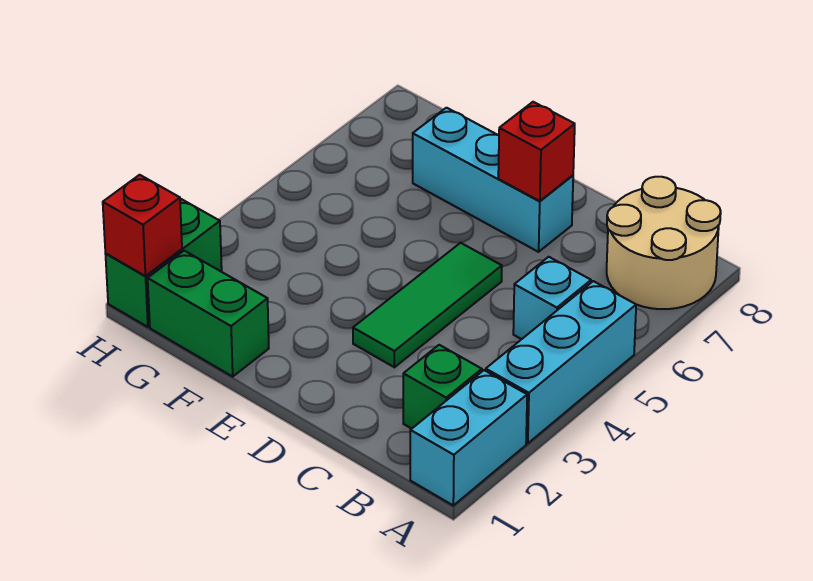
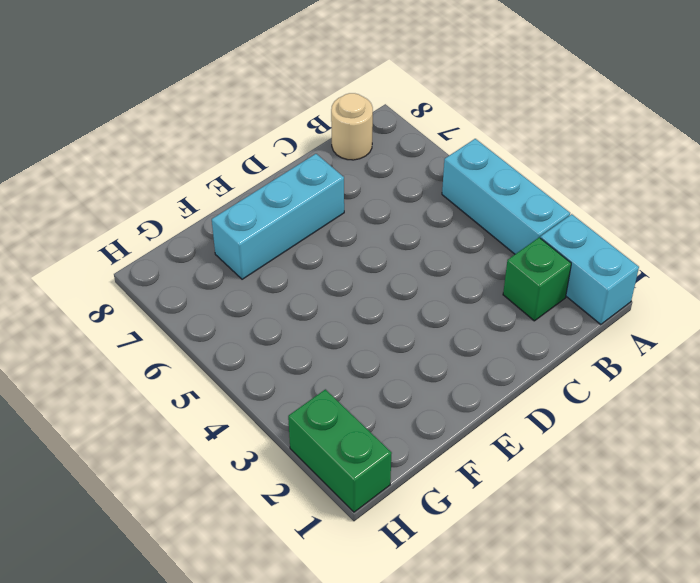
tan round brick B8 level 1 -> tan round brick A7:B8 level 1
none -> cyan brick B5 level 1
none -> green tile D3:D5 level 1

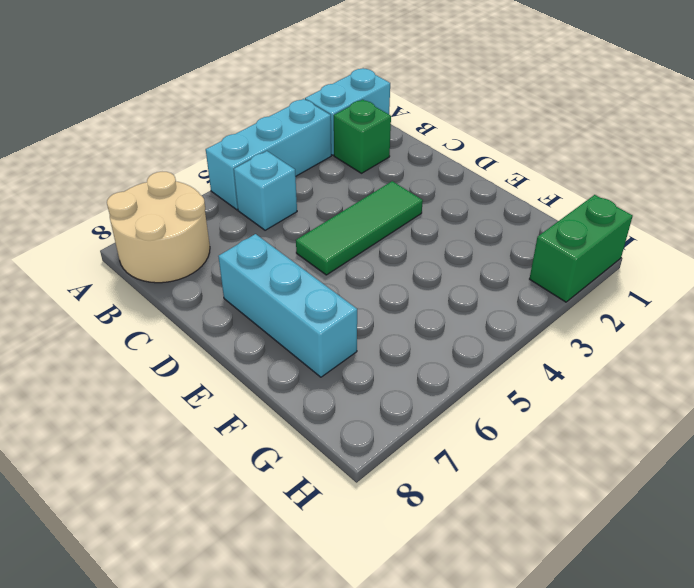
none -> green brick F1:G1 level 1
none -> red brick D7 level 2

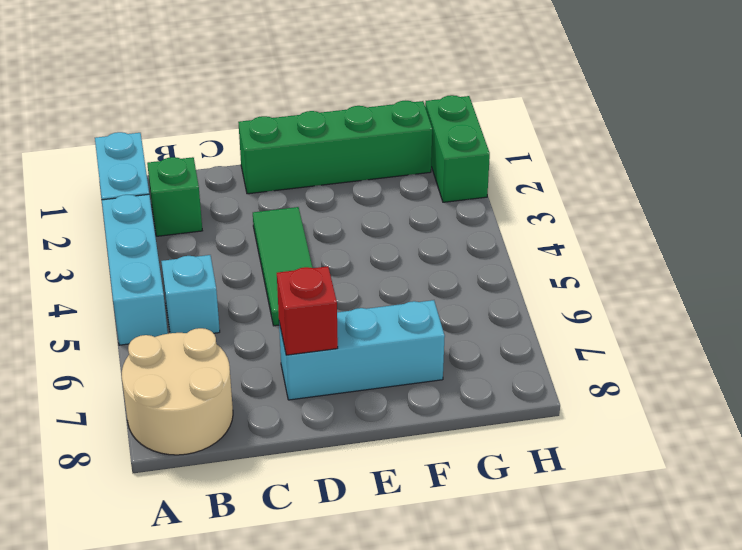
green brick D1:G1 level 1 -> green brick F1:G1 level 1
none -> red brick H1 level 2

